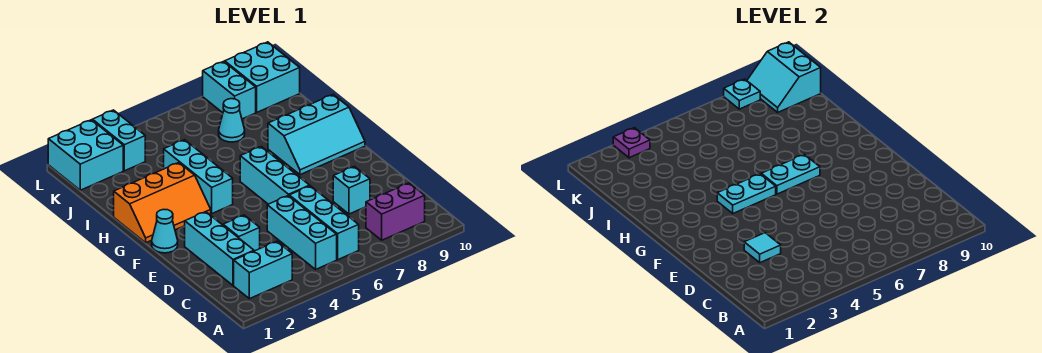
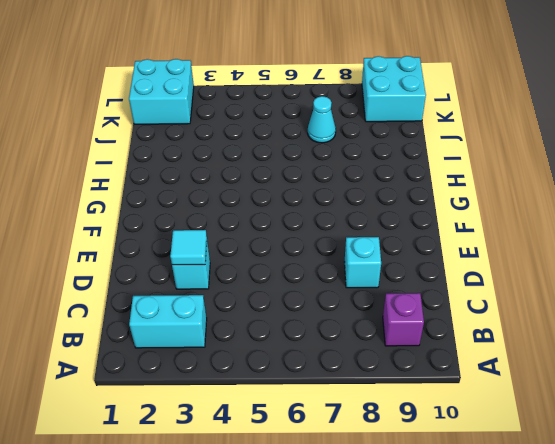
purple brick B9 level 1 -> purple brick B8:B9 level 1
none -> cyan brick B5:D5 level 1
none -> cyan brick B6:D6 level 1
none -> cyan brick C2:E2 level 1

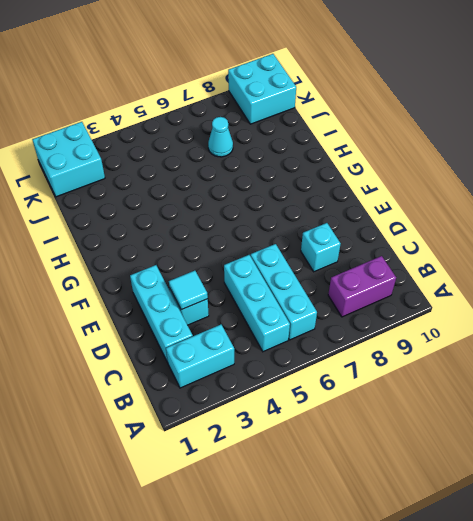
none -> cyan brick E6:G6 level 1
none -> cyan cone F1 level 1
none -> orange slope G1:H3 level 1 top H

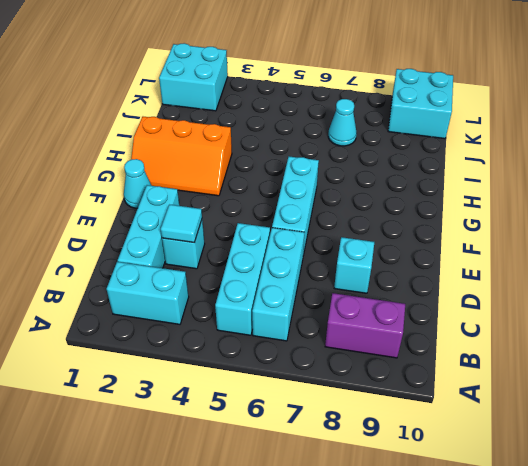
none -> cyan brick G4:I4 level 1
none -> cyan slope G8:H10 level 1 top H
none -> cyan brick K3:L3 level 1

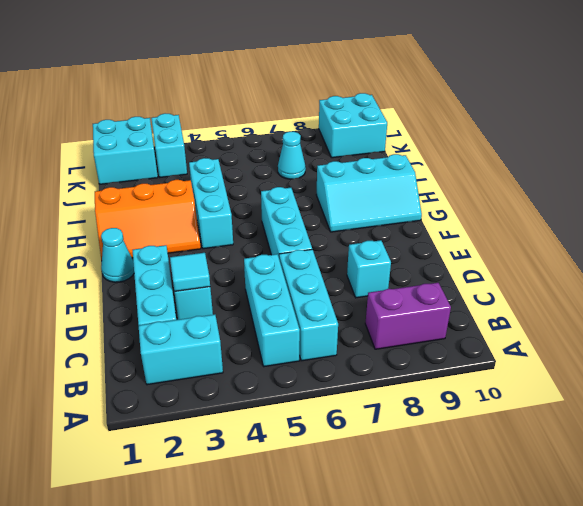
none -> cyan brick K8:L8 level 1
none -> cyan plate G4:G5 level 2
none -> cyan plate G6:G7 level 2

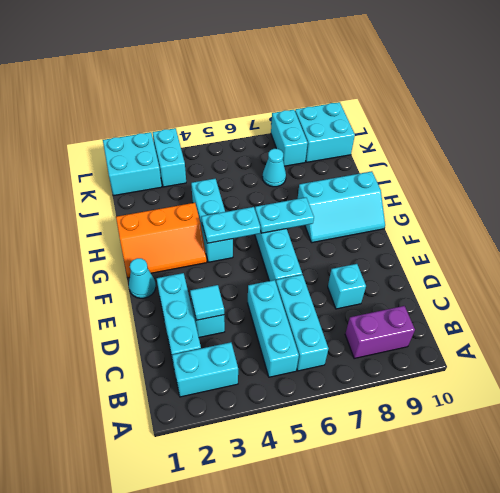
none -> cyan slope K9:L10 level 2 top 10
none -> purple plate L3 level 2
none -> cyan plate L8 level 2

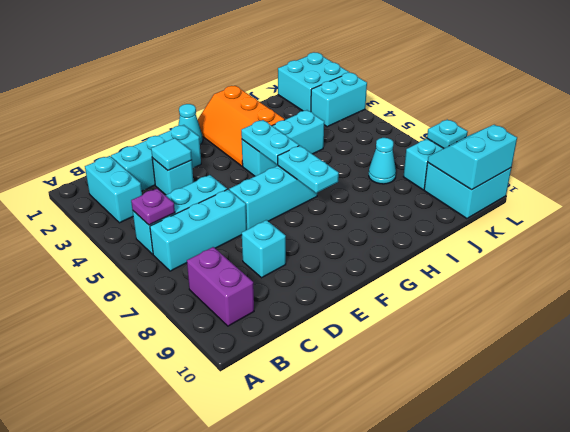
purple plate B5 level 2 -> purple plate L3 level 2
none -> cyan slope G8:H10 level 1 top H

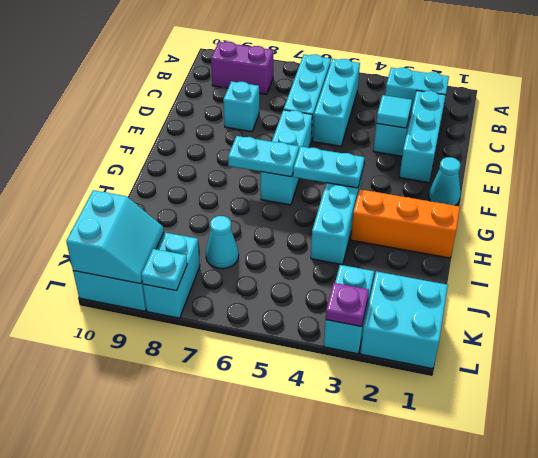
none -> cyan slope G8:H10 level 1 top H

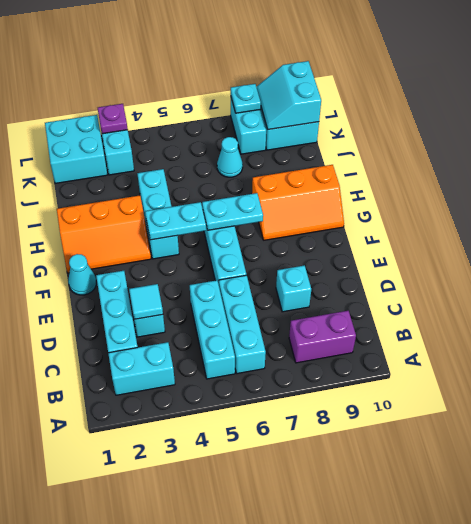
orange slope G8:H10 level 1 top H -> cyan slope G8:H10 level 1 top H

